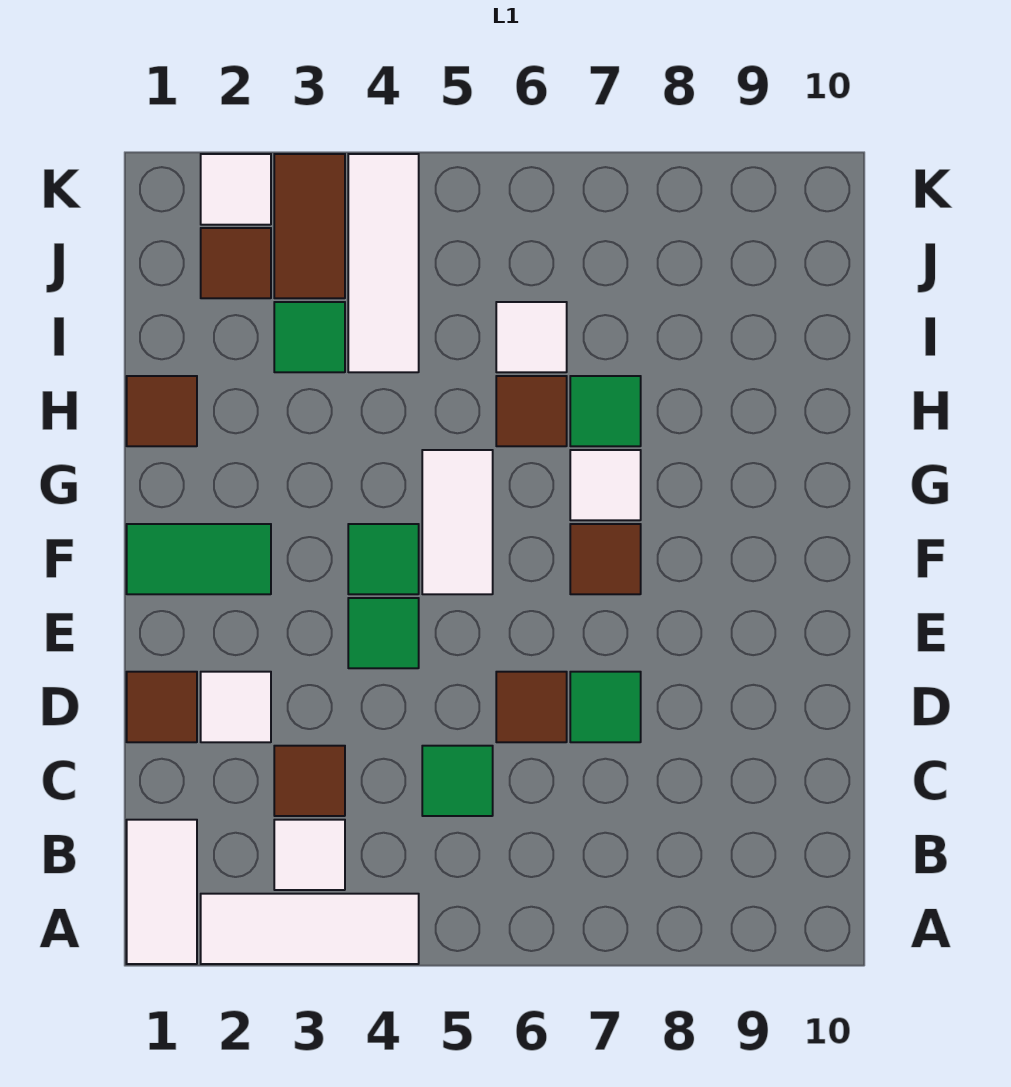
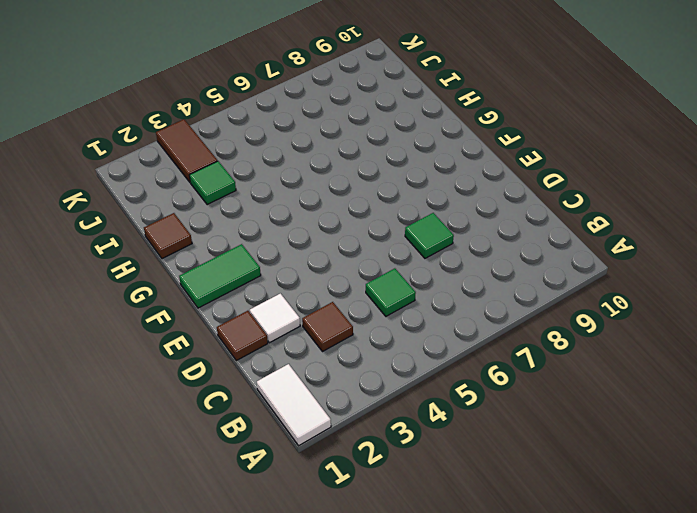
none -> white tile A2:A4 level 1
none -> white tile B3 level 1
none -> brown tile D6 level 1

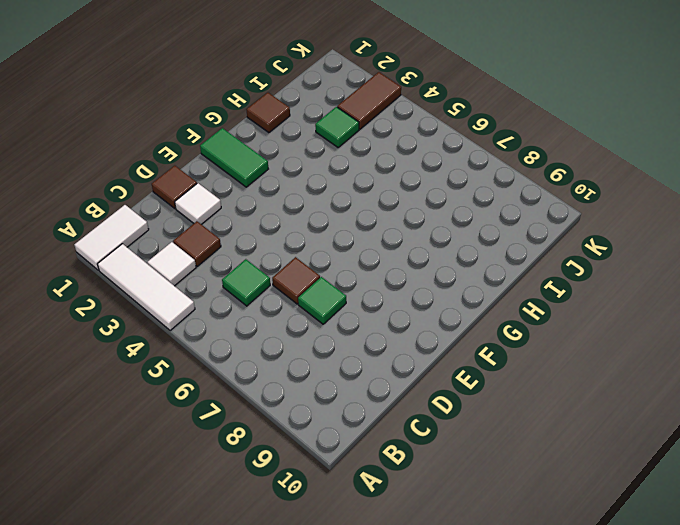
none -> green tile E4 level 1
none -> green tile F4 level 1
none -> white tile F5:G5 level 1

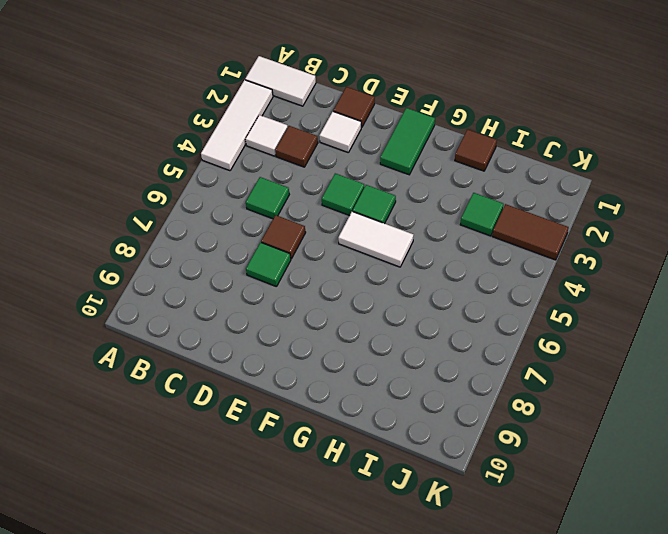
none -> brown tile F7 level 1
none -> white tile G7 level 1
none -> brown tile H6 level 1

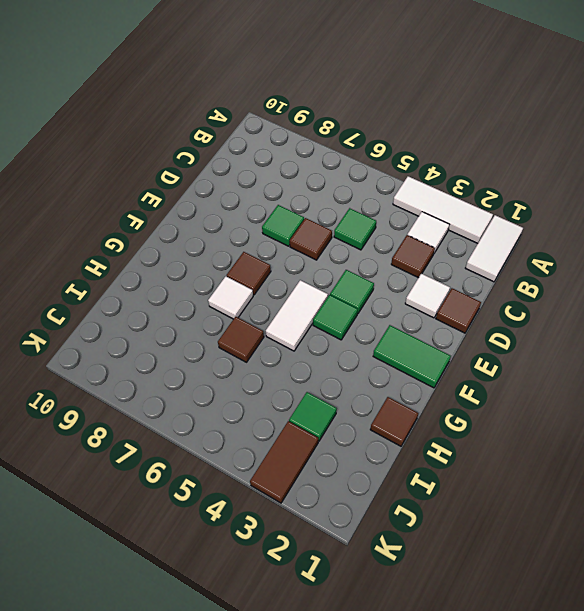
none -> green tile H7 level 1
none -> white tile I4:K4 level 1
none -> white tile I6 level 1

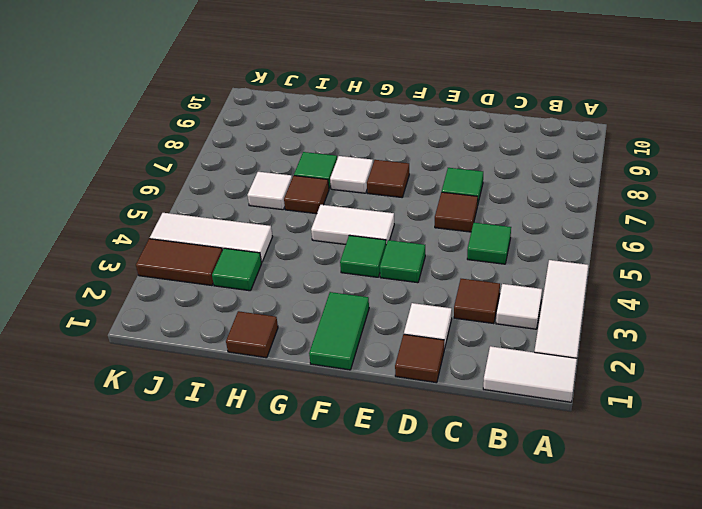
none -> brown tile J2 level 1
none -> white tile K2 level 1

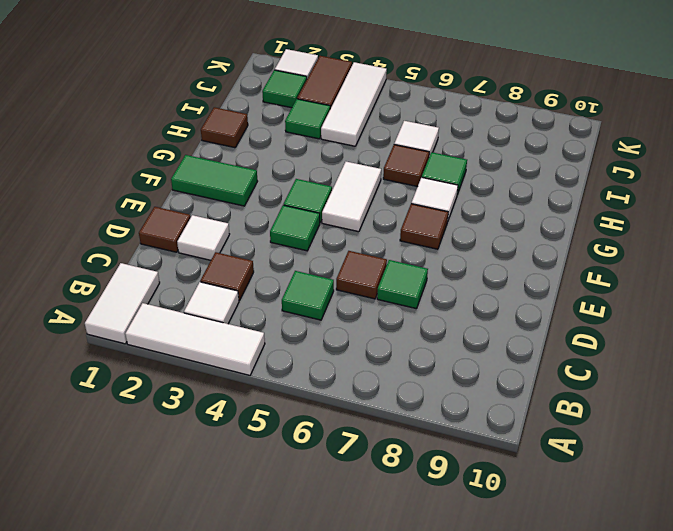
green tile J2 level 1 -> brown tile J2 level 1

